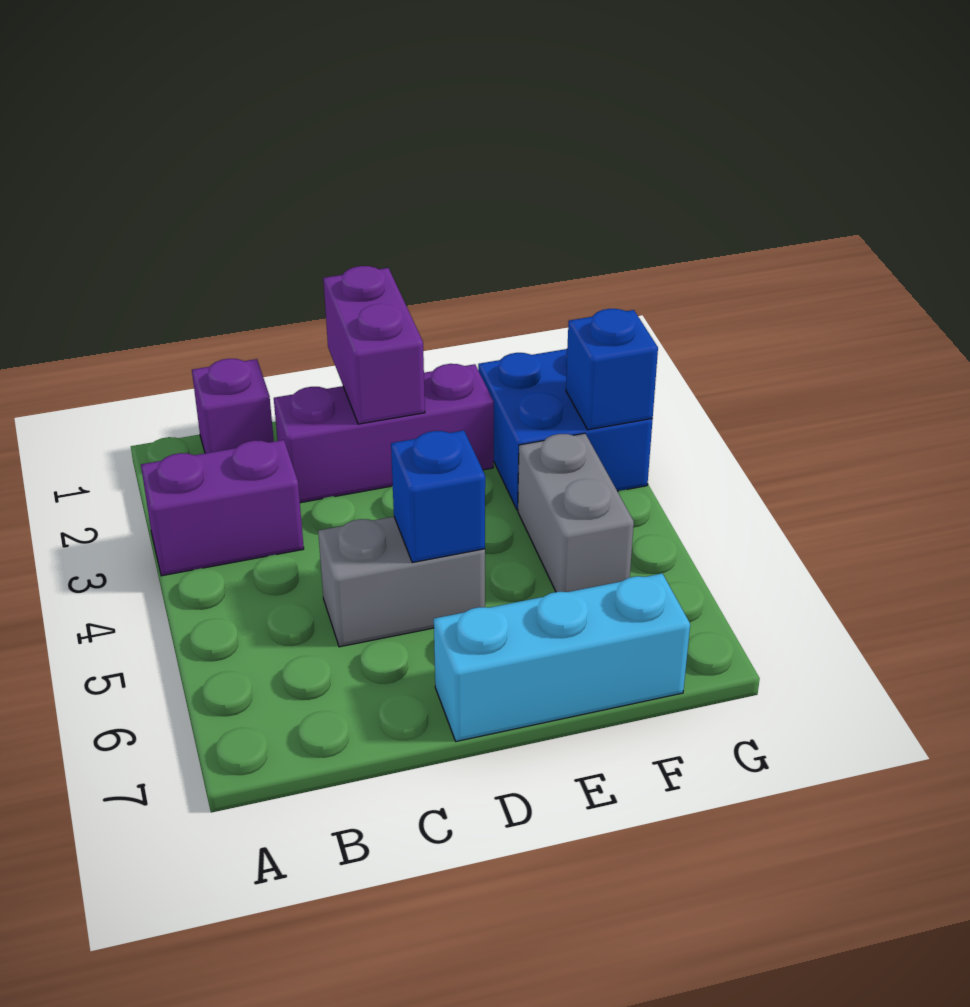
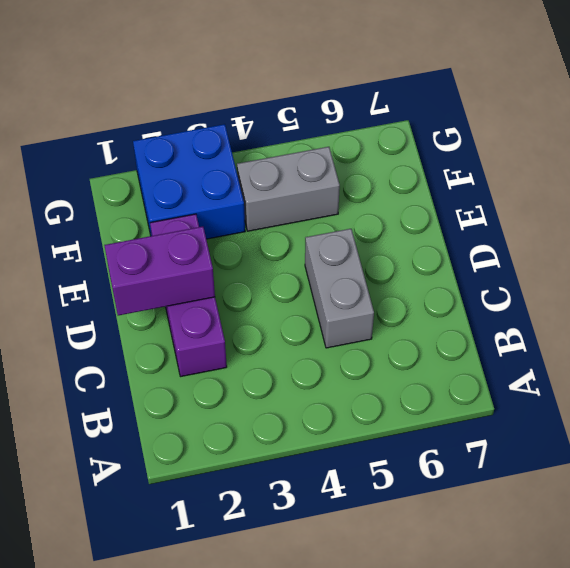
none -> purple brick A3:B3 level 1
none -> purple brick B1 level 1

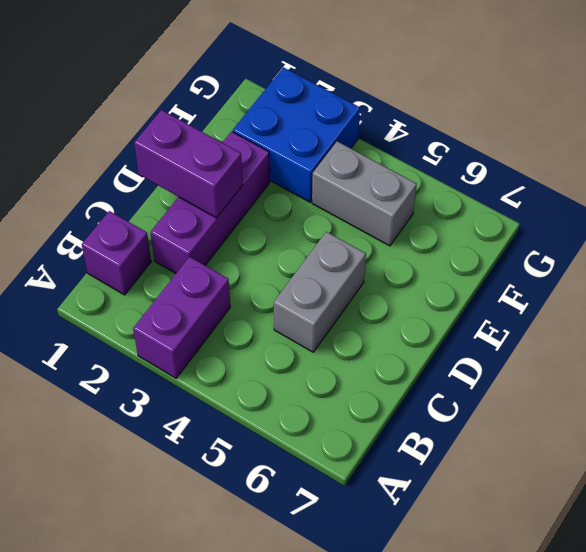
none -> cyan brick D7:F7 level 1
none -> blue brick D5 level 2

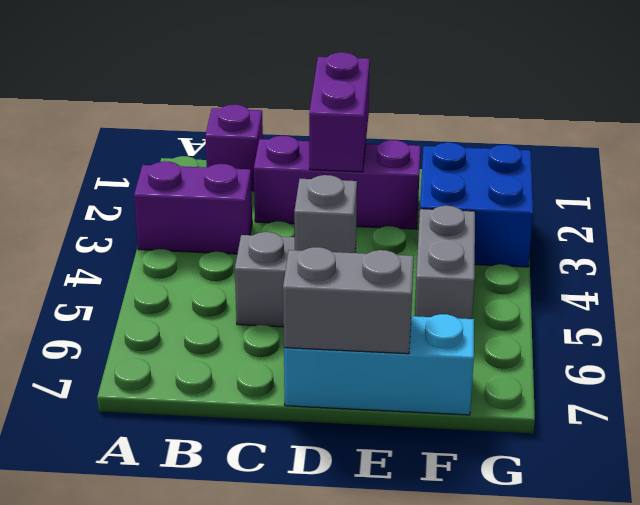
grey brick D5 level 2 -> blue brick D5 level 2
grey brick D7:E7 level 2 -> none
none -> blue brick G3 level 2

